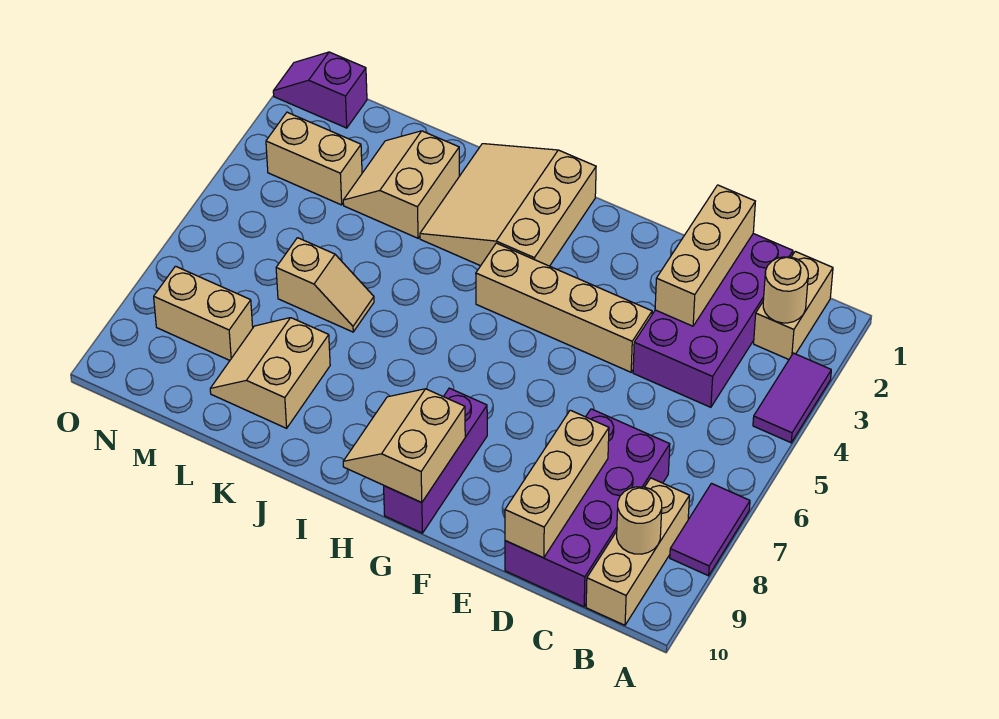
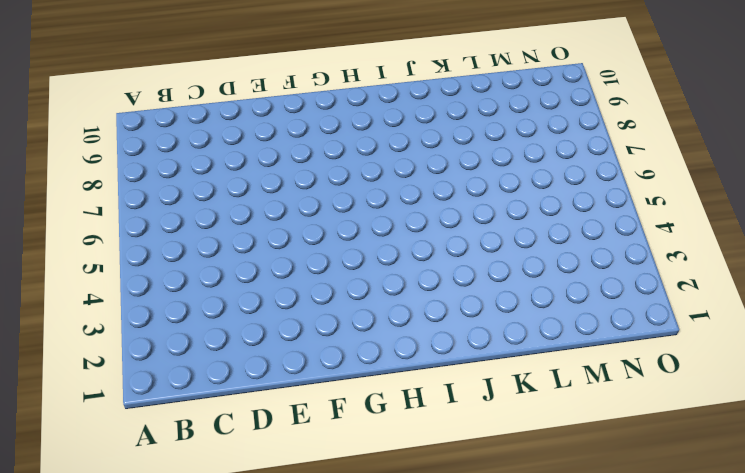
none -> purple tile A3:A4 level 1
none -> purple tile A7:A8 level 1
none -> tan brick B1:B2 level 1

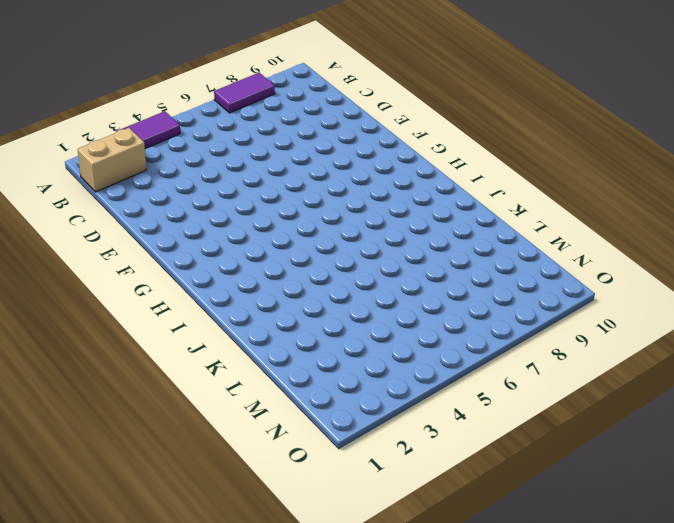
none -> tan brick B8:B10 level 1
none -> purple brick C1:D4 level 1
none -> purple brick C7:D10 level 1

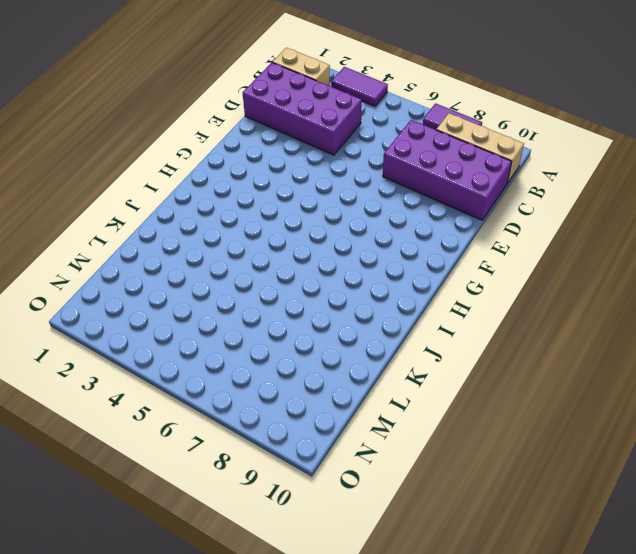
none -> tan brick E4:H4 level 1
none -> purple brick G8:G10 level 1
none -> tan slope H1:J3 level 1 top H

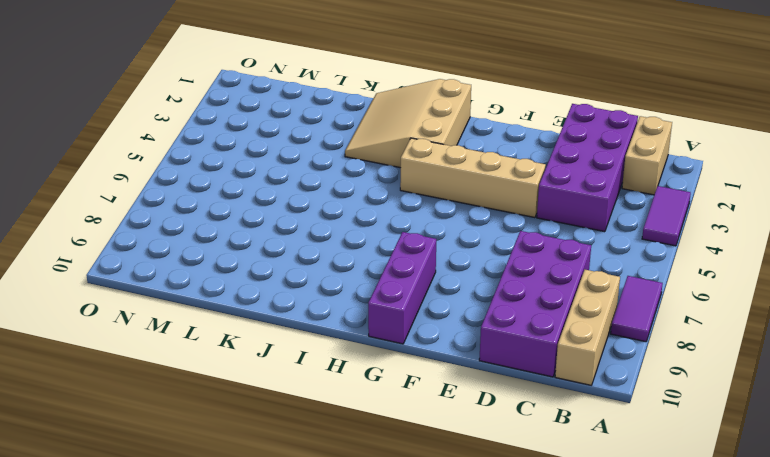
none -> tan slope K2:L3 level 1 top K
none -> tan slope K6:L6 level 1 top L
none -> tan slope K8:L9 level 1 top K

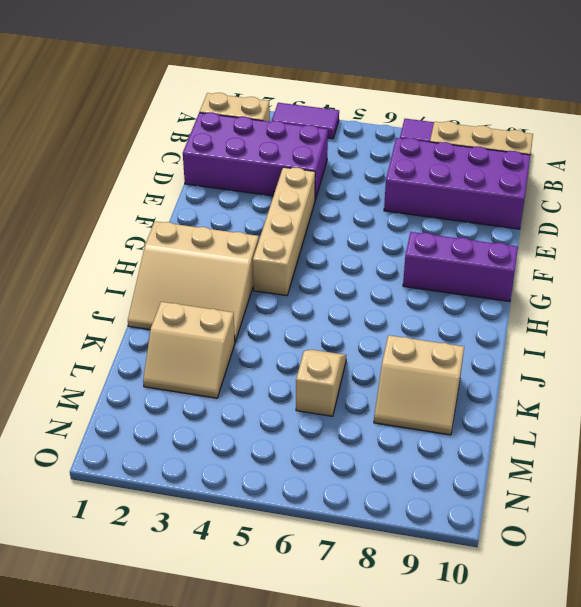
none -> tan brick M3:N3 level 1
none -> tan brick M8:N8 level 1
none -> purple slope N1:O1 level 1 top N

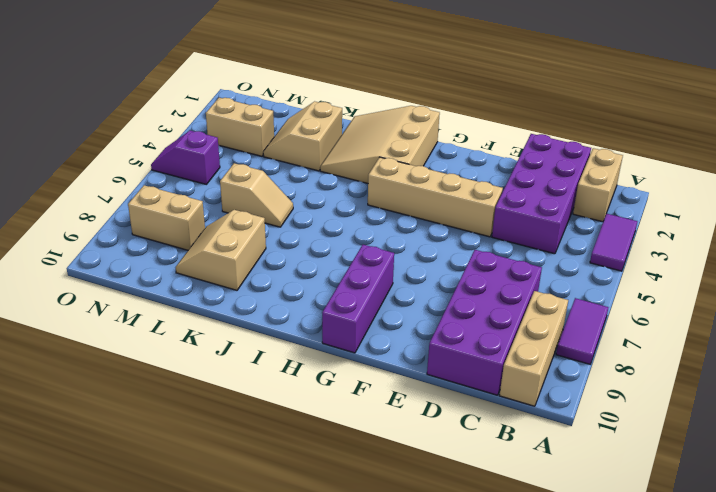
purple slope N5:O5 level 1 top N -> purple slope N1:O1 level 1 top N
none -> tan round brick B2 level 2
none -> tan round brick B9 level 2
none -> tan brick D1:D3 level 2

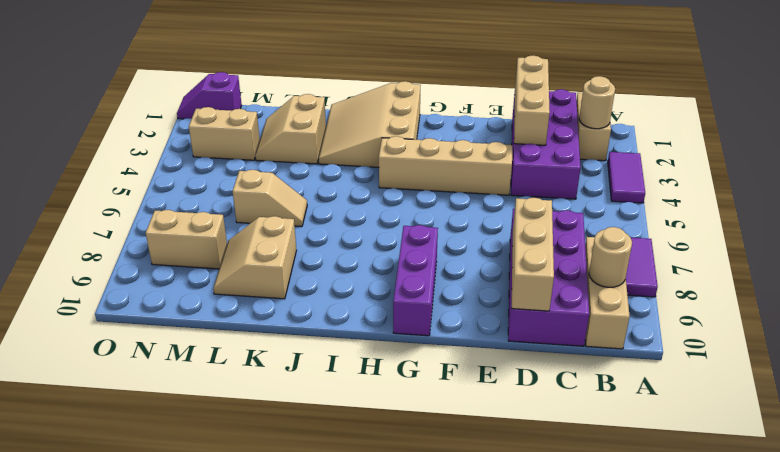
none -> tan slope G9:H10 level 2 top G

